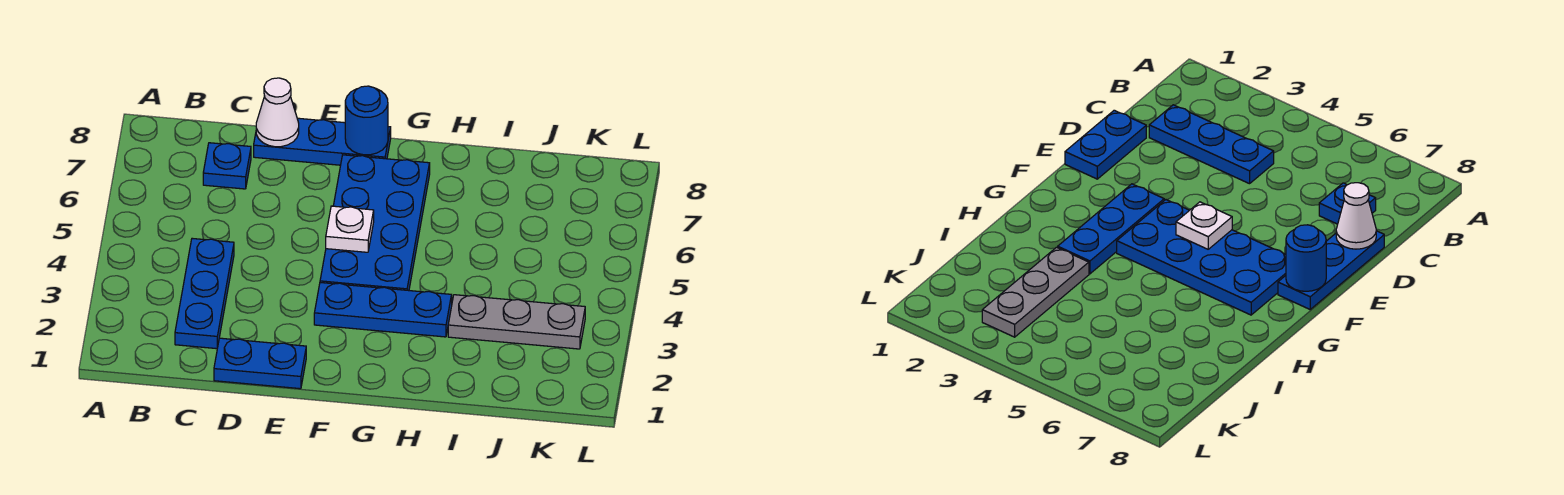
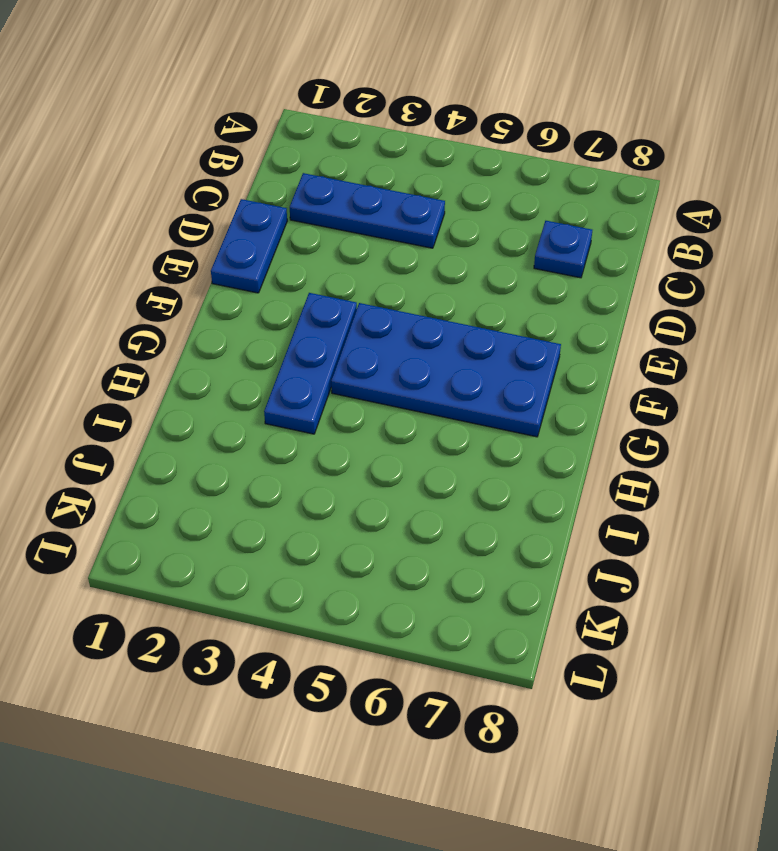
none -> blue plate D8:F8 level 1
none -> grey plate I3:K3 level 1

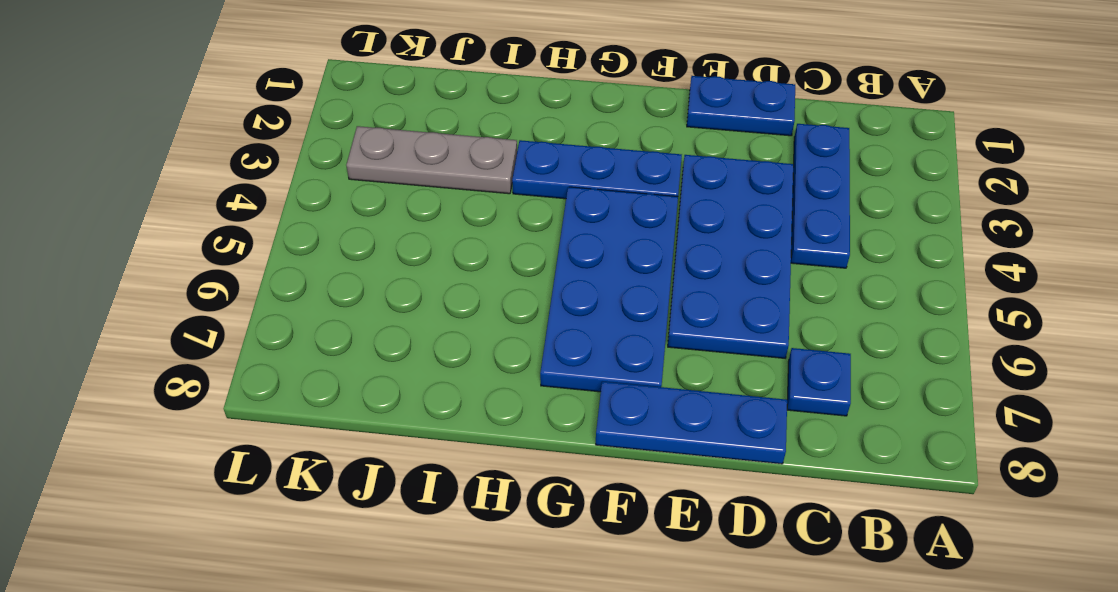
blue plate D3:E6 level 1 -> none
none -> white cone D8 level 2
none -> white plate F5 level 2

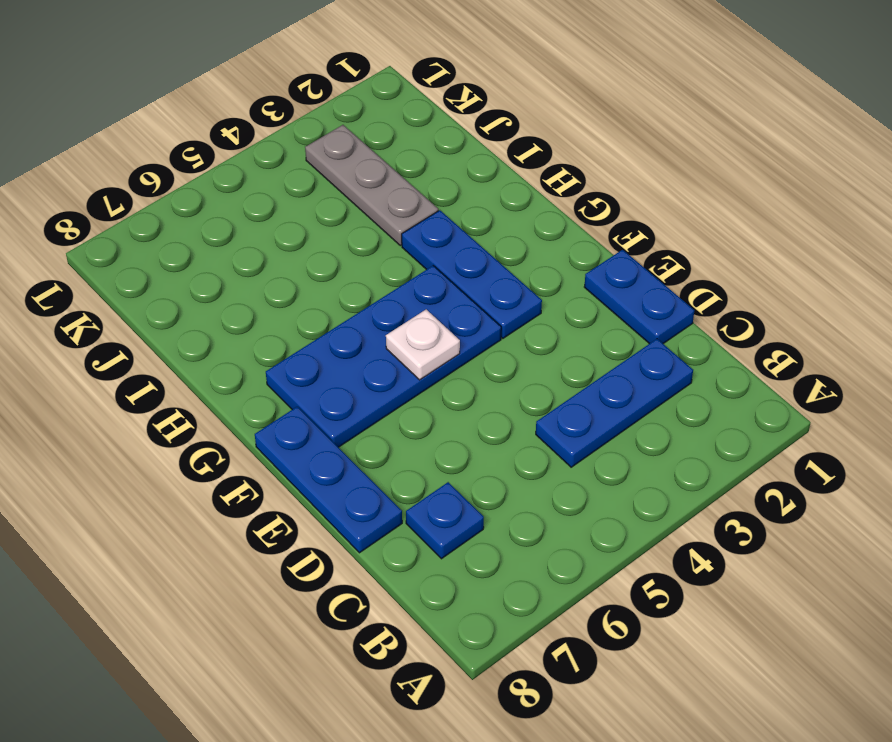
none -> white cone D8 level 2
none -> blue round brick F8 level 2

